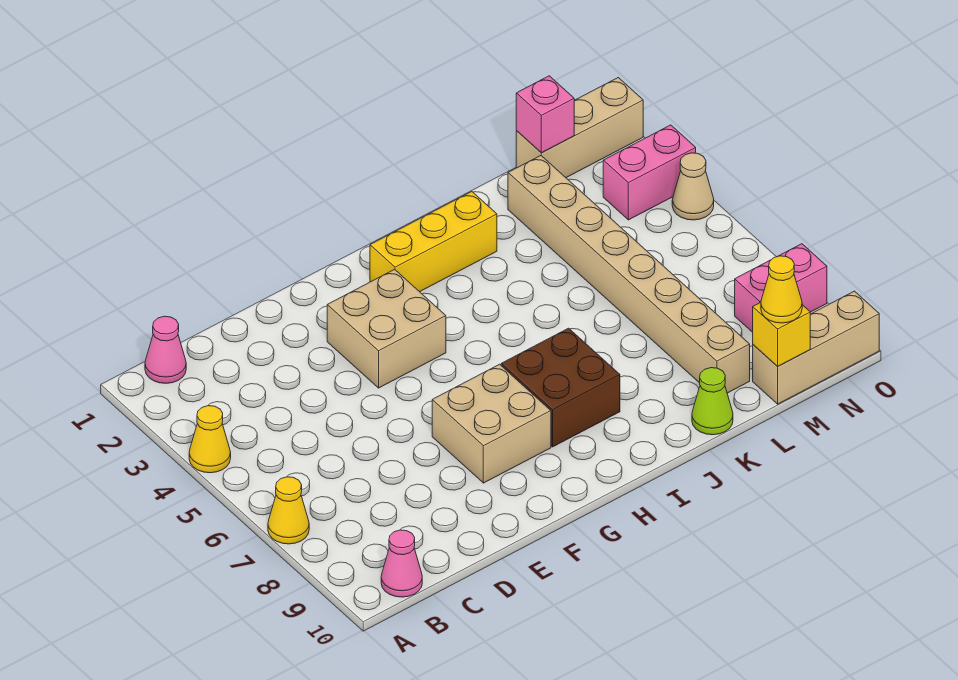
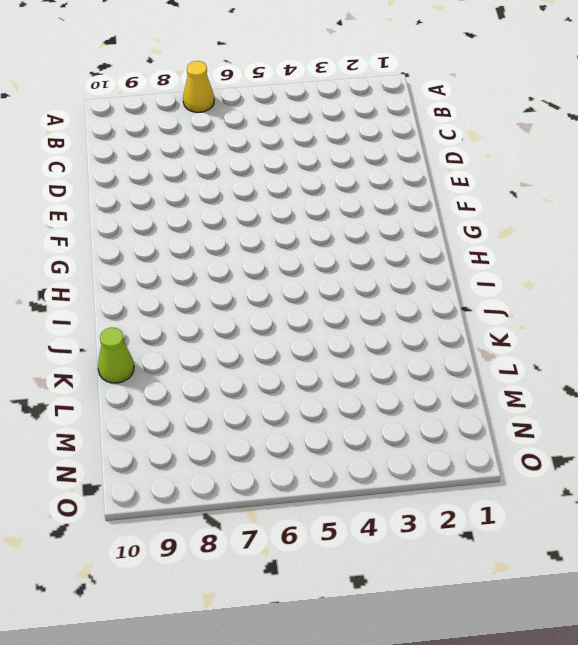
none -> yellow cone A4 level 1
none -> pink cone B1 level 1
none -> pink cone B10 level 1

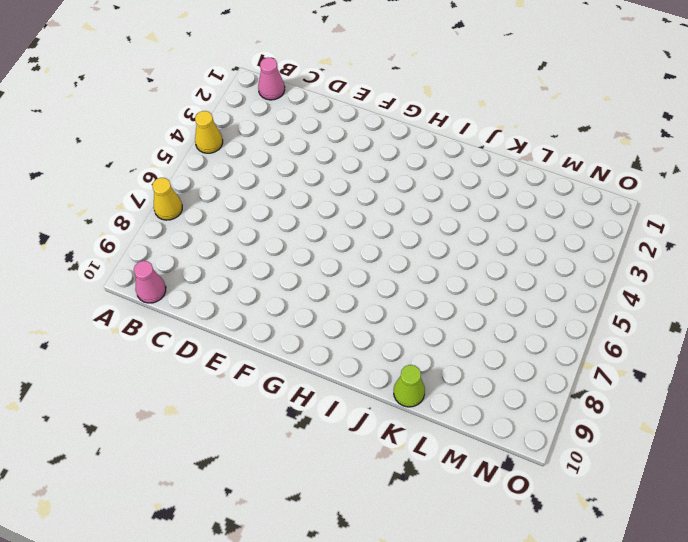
none -> tan brick F3:G4 level 1
none -> tan brick F7:G8 level 1
none -> yellow brick H2:J2 level 1

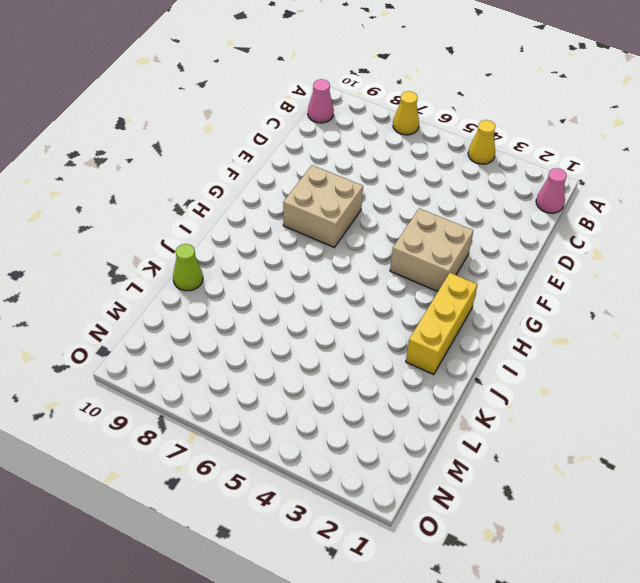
none -> brown brick H7:I8 level 1
none -> tan brick L2:L9 level 1
none -> tan brick M1:O1 level 1

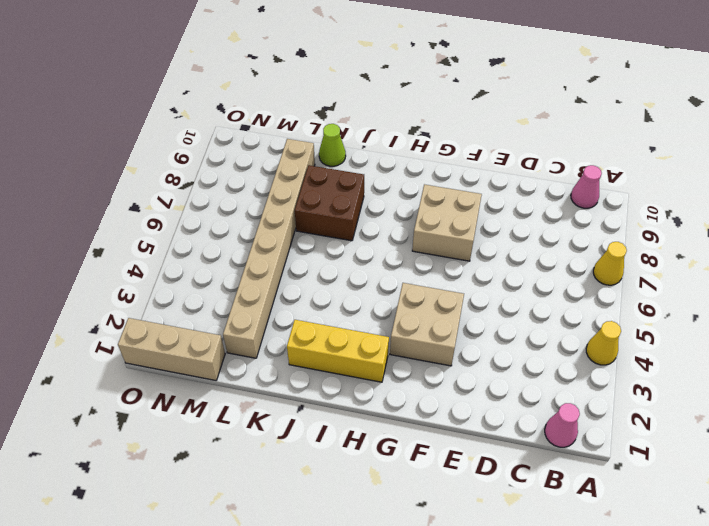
brown brick J7:K8 level 1 -> brown brick H7:I8 level 1
none -> tan brick M10:O10 level 1
none -> pink brick N3:O3 level 1
none -> pink brick N8:O8 level 1

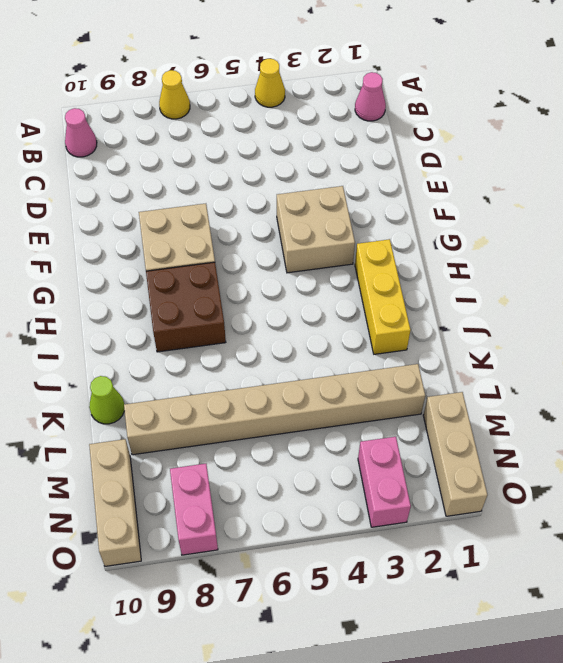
none -> tan cone O4 level 1
none -> pink brick M1 level 2
none -> yellow brick M10 level 2

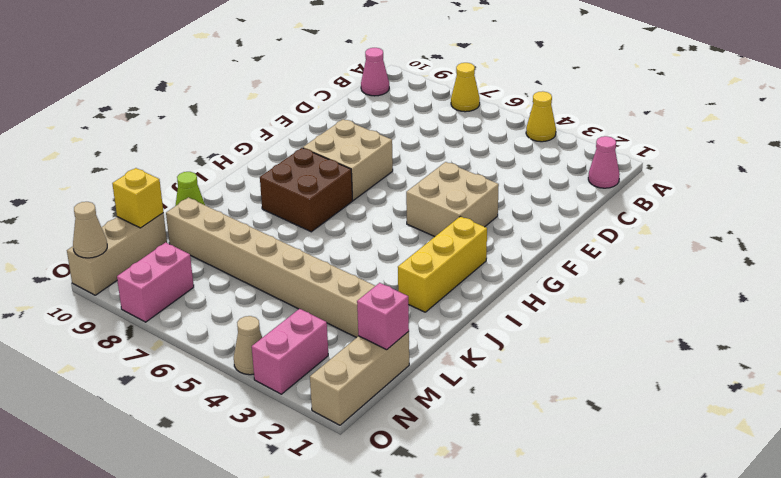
tan cone O10 level 2 -> none
none -> yellow cone M10 level 3

